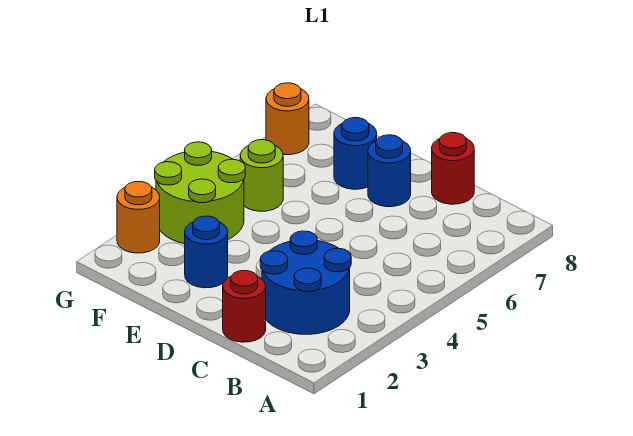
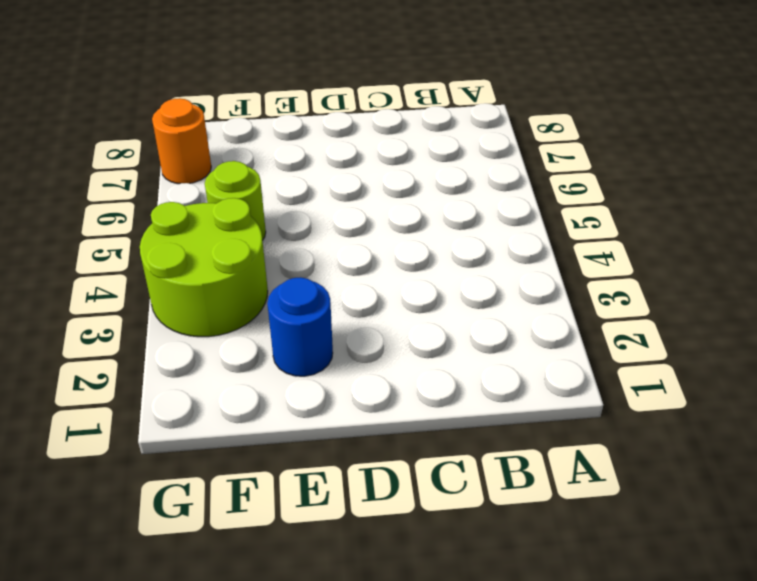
none -> blue round brick B2:C3 level 1
none -> red round brick C1 level 1

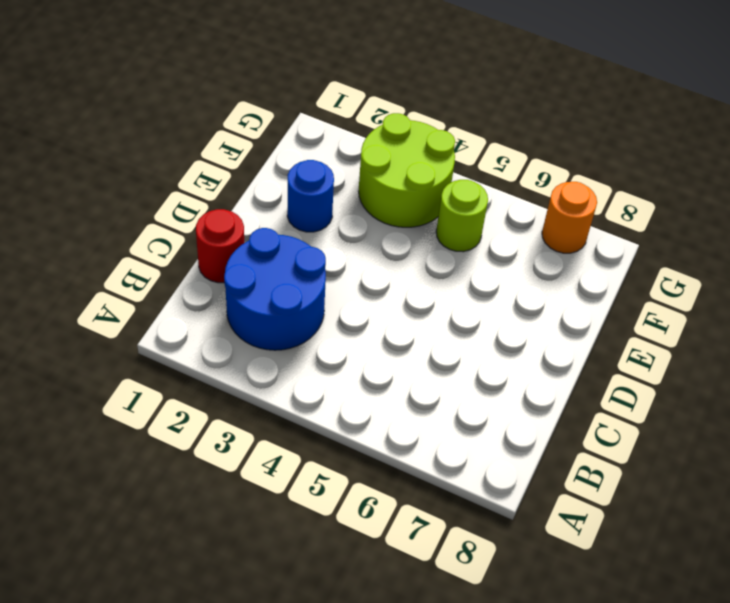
none -> red round brick C8 level 1
none -> blue round brick D7 level 1

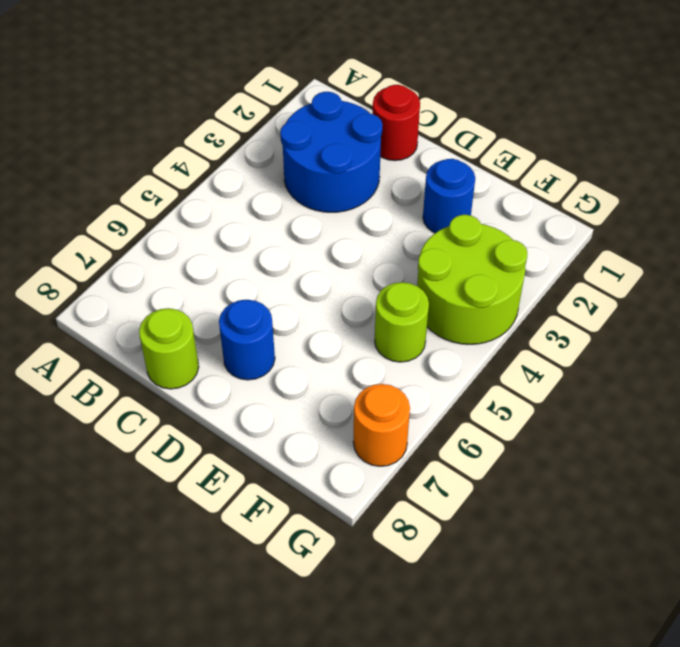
lime round brick C8 level 1 -> red round brick C8 level 1
none -> blue round brick E7 level 1
none -> orange round brick G2 level 1

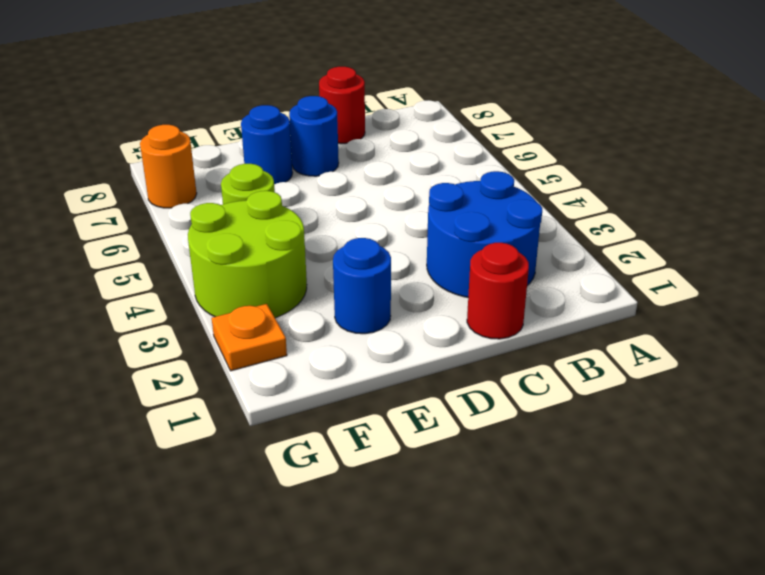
orange plate G2 level 1 -> orange round brick G2 level 1

